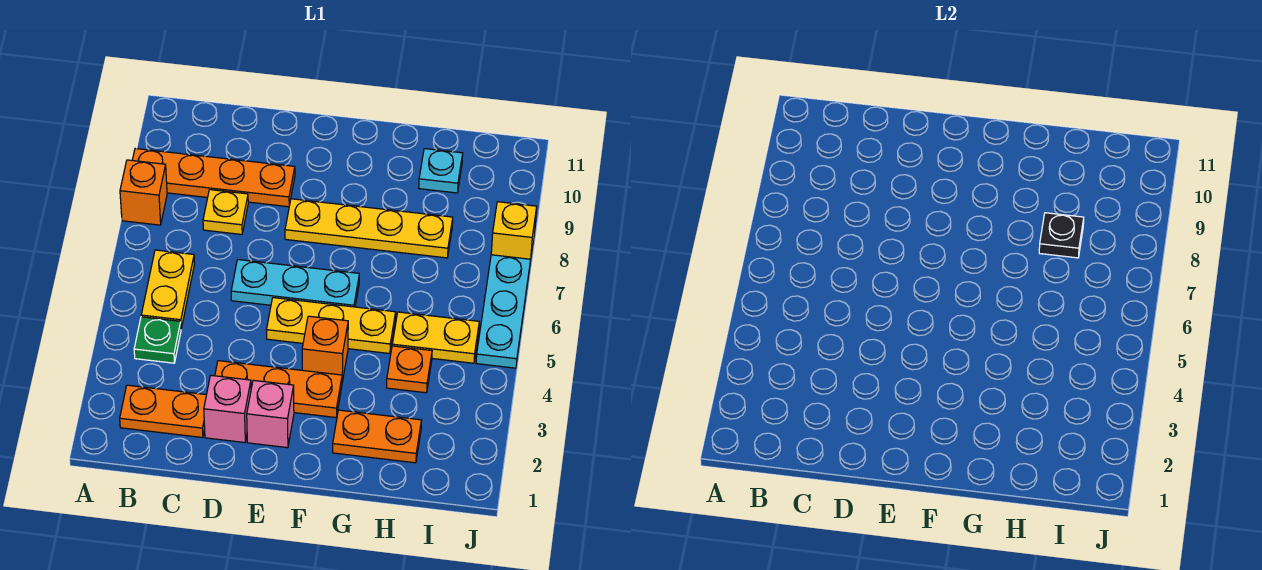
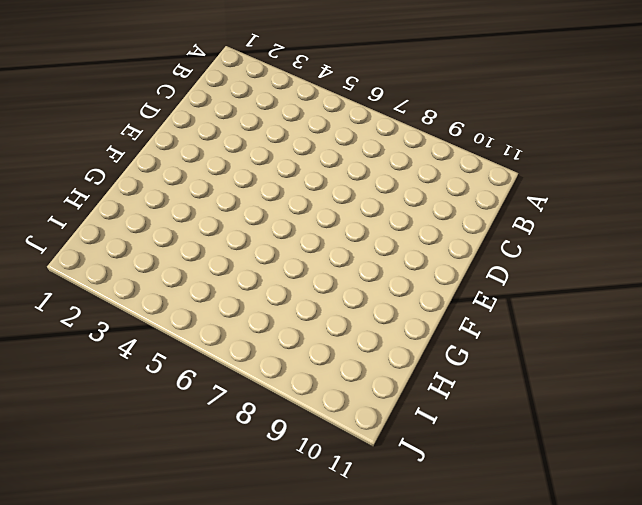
none -> orange brick A8 level 1
none -> orange plate A9:D9 level 1
none -> orange plate B2:C2 level 1

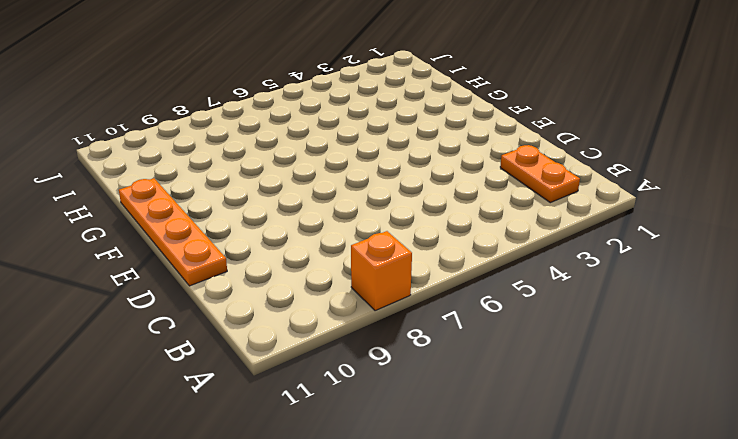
orange plate D11:G11 level 1 -> orange plate A9:D9 level 1
none -> green plate B4 level 1
none -> yellow plate B5:B6 level 1
none -> yellow plate C8 level 1

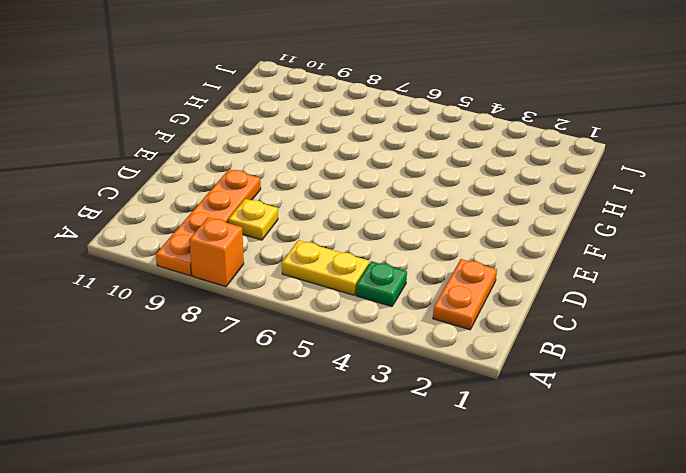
none -> pink brick D2 level 1
none -> orange plate D3:F3 level 1
none -> cyan plate D6:F6 level 1

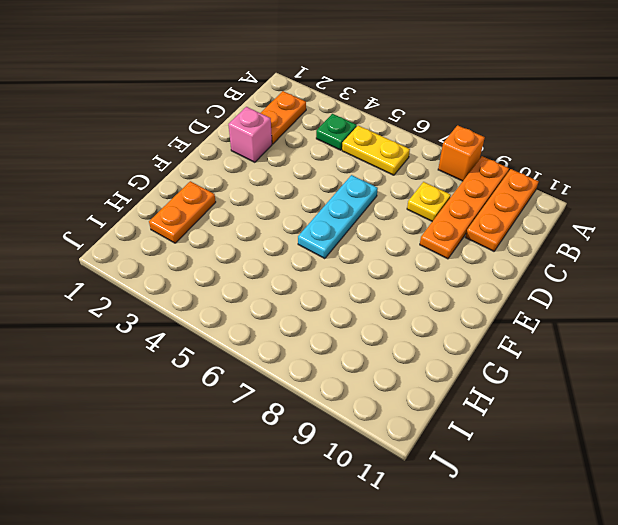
orange plate A10:C10 level 1 -> orange plate D3:F3 level 1
none -> pink brick E2 level 1
none -> yellow plate E5:G5 level 1
none -> yellow plate E8:H8 level 1

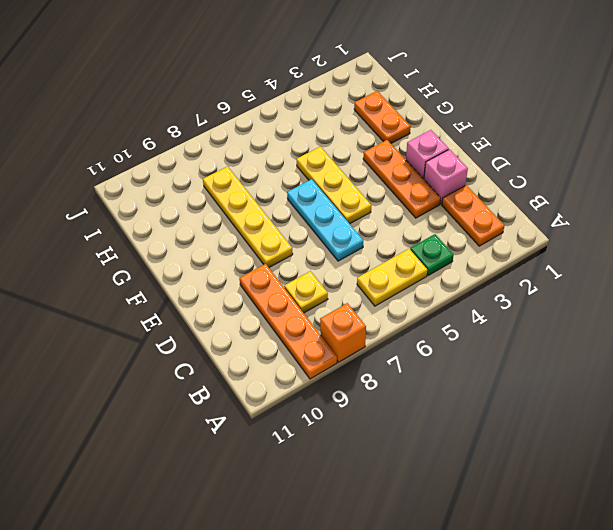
none -> orange brick F4 level 1
none -> orange plate H4 level 1
none -> yellow plate H5:I5 level 1

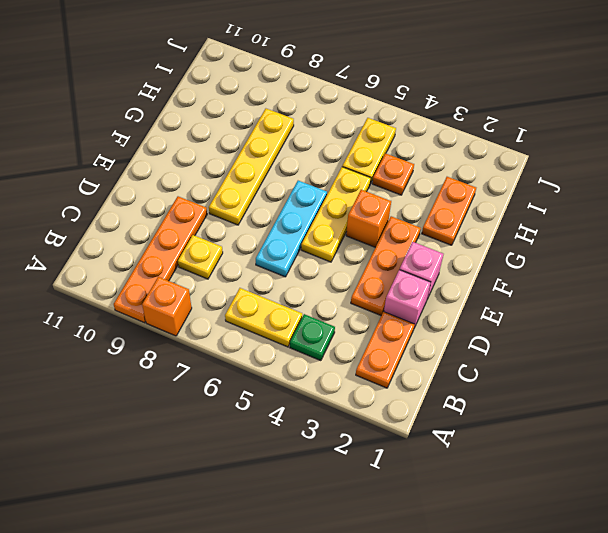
none -> cyan plate H10 level 1
none -> cyan plate J5:J7 level 1
none -> yellow brick J8 level 1

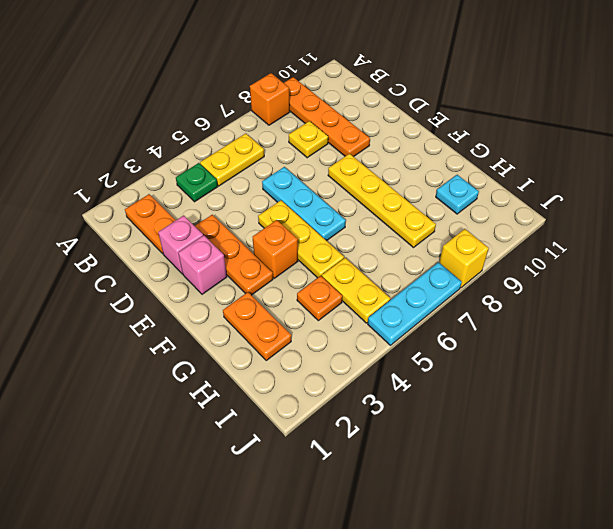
none -> black plate H8 level 2

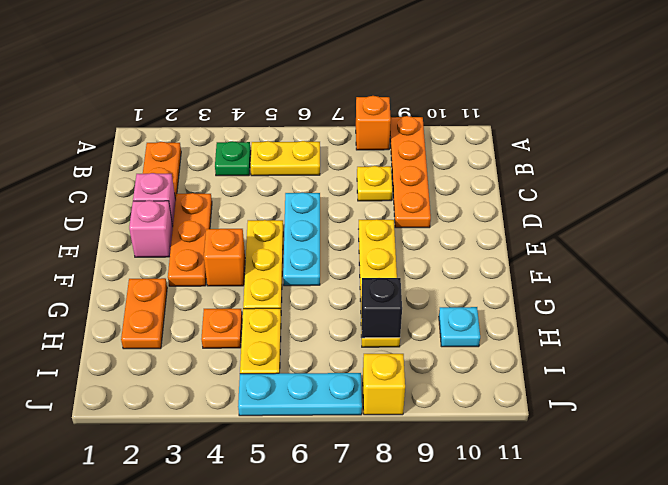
black brick H8 level 2 -> black plate H8 level 2

